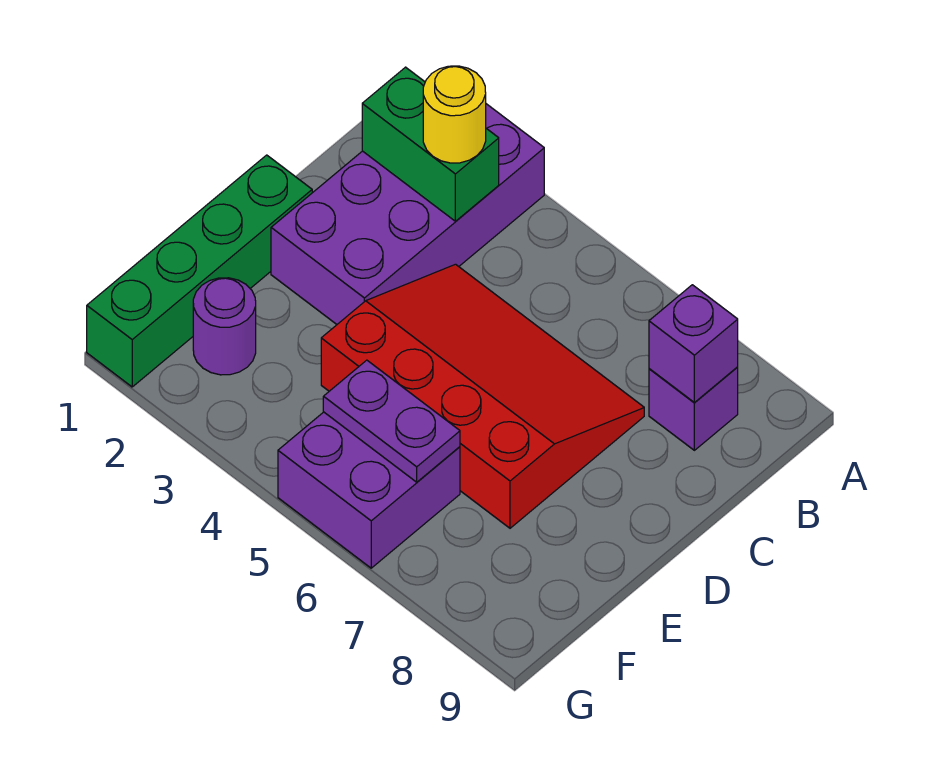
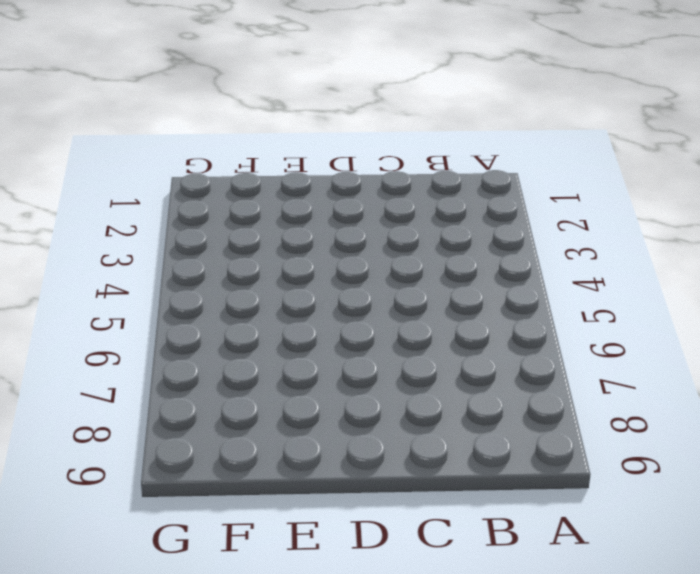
none -> purple brick A2:D3 level 1
none -> purple brick B8 level 1

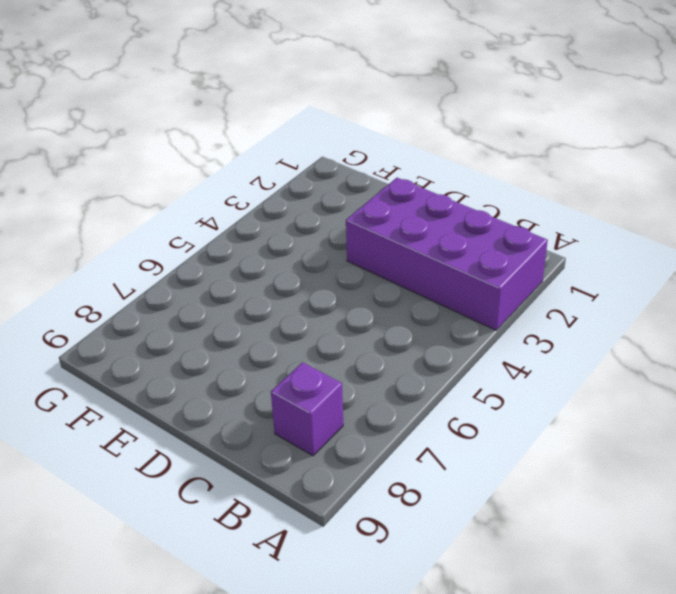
none -> red slope C4:E7 level 1 top E
none -> green brick D1:G1 level 1

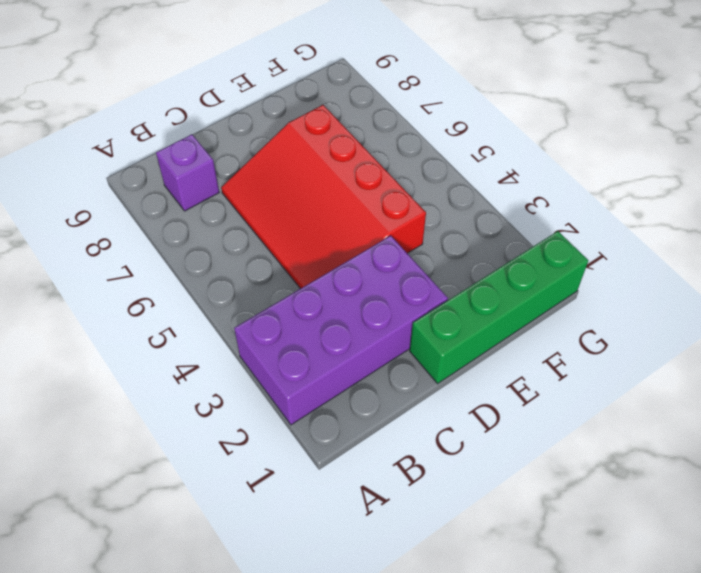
none -> purple round brick F2 level 1
none -> purple brick F5:G6 level 1

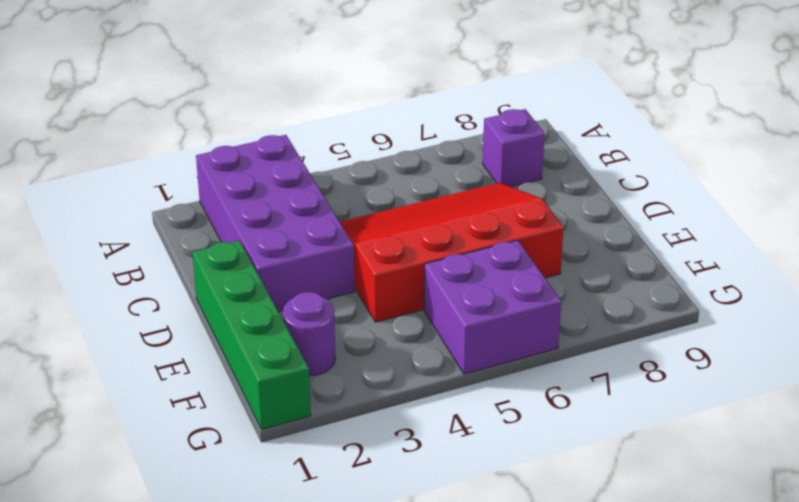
none -> green brick B2:B3 level 2
none -> purple brick B8 level 2

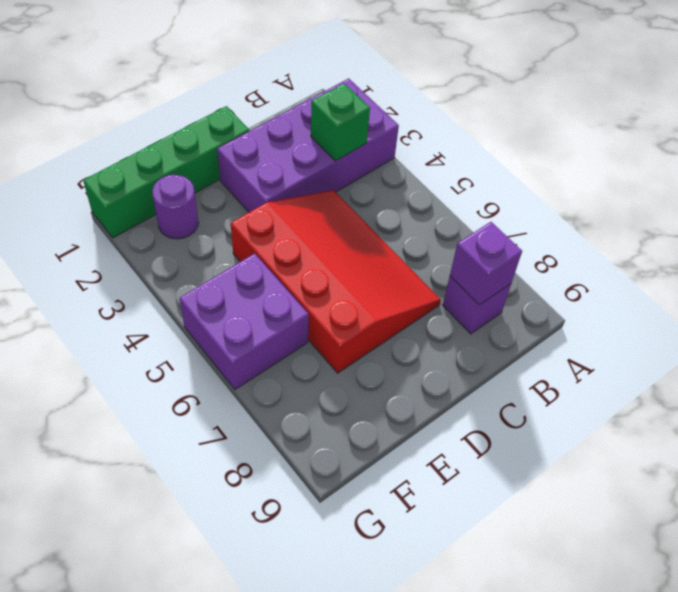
green brick B3 level 2 -> green brick B2:B3 level 2
none -> purple plate F5:F6 level 2
none -> yellow round brick B3 level 3

